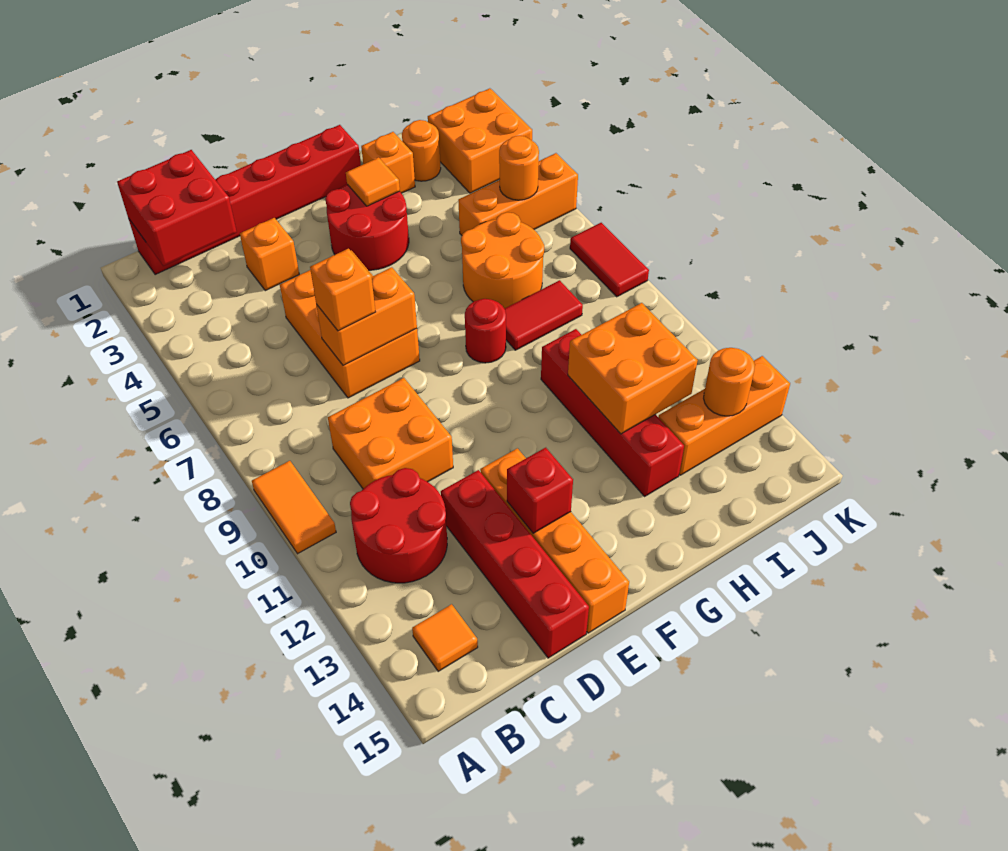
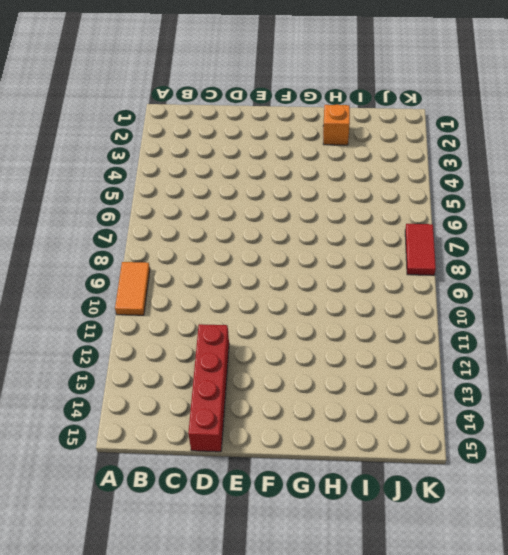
none -> red brick B1:G1 level 1
none -> red round brick B11:C12 level 1
none -> orange tile B14 level 1

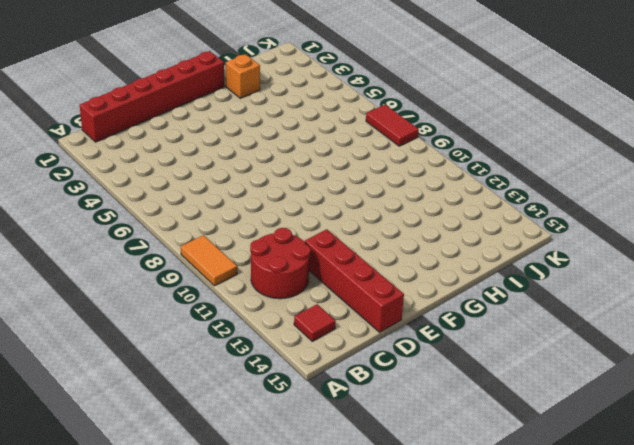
red tile B14 level 1 -> orange tile B14 level 1
none -> orange brick C9:D10 level 1
none -> orange brick D3 level 1
none -> orange brick D5:E7 level 1

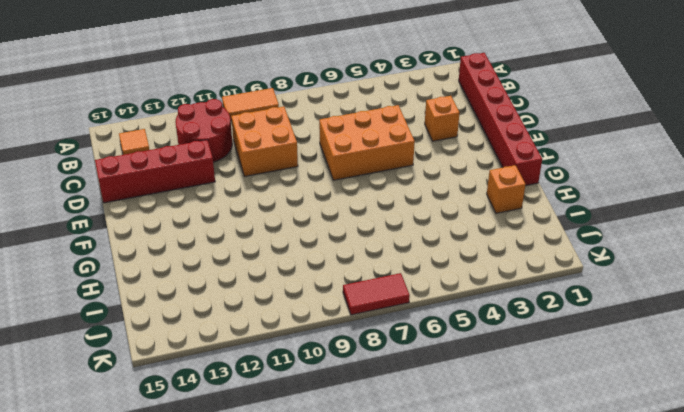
none -> orange brick E12:E15 level 1
none -> red round brick F3:G4 level 1
none -> red round brick G8 level 1

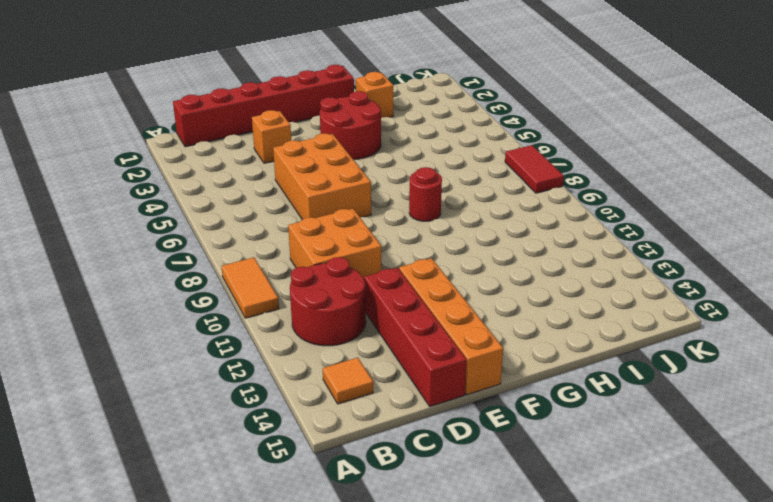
none -> orange round brick H6:I7 level 1
none -> red tile H8:I8 level 1
none -> red brick H10:H13 level 1

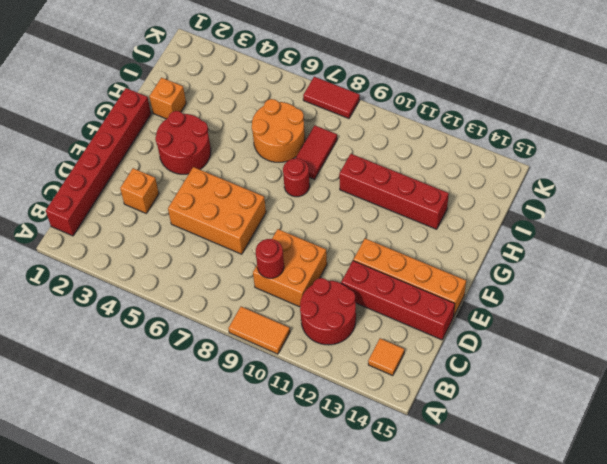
red round brick C9 level 2 -> none
none -> orange round brick I2 level 1
none -> orange brick I5:K5 level 1
none -> orange brick I13:K13 level 1

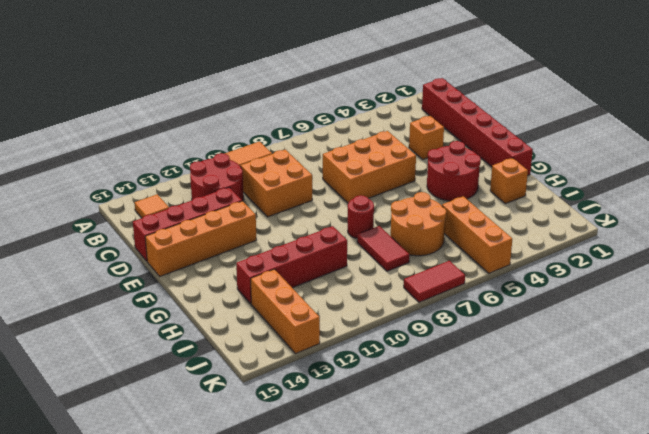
none -> orange round brick I2 level 1
none -> orange brick J2:K3 level 1
none -> red brick B1:C2 level 2

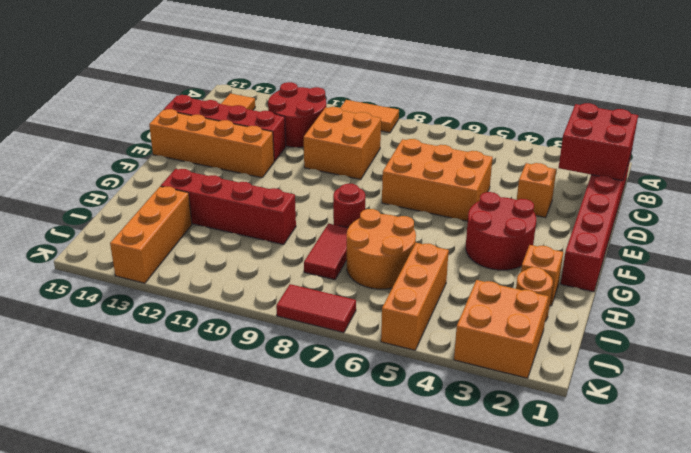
none -> orange brick D7:E7 level 2
none -> red brick E13 level 2
none -> orange tile G3 level 2

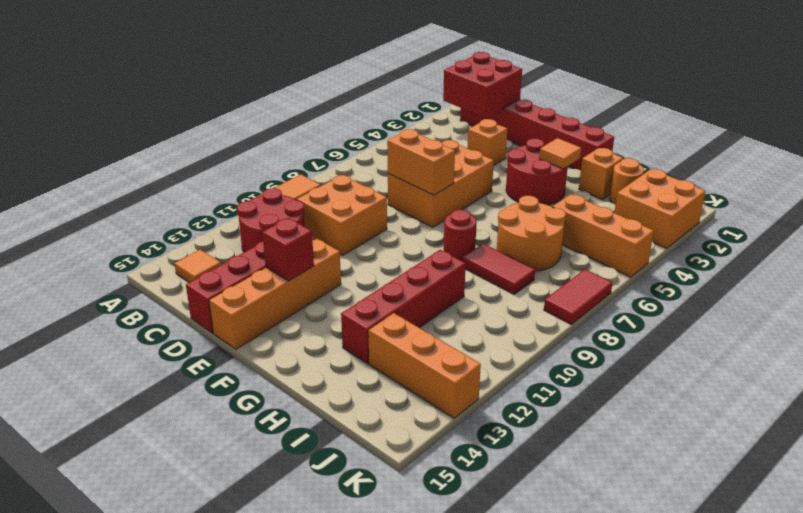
none -> orange brick H11:I12 level 2
none -> orange round brick J5 level 2
none -> orange round brick J13 level 2

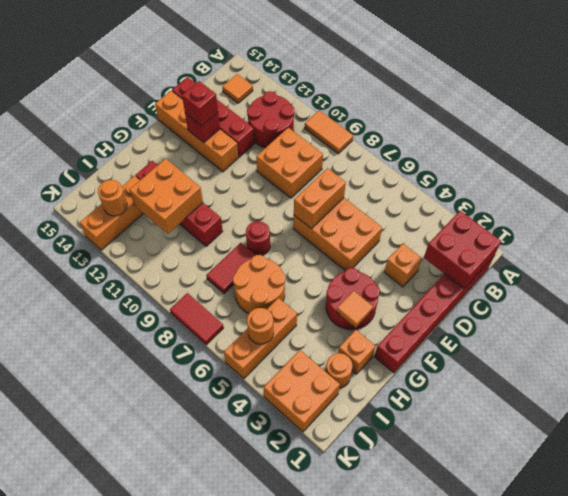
red brick E13 level 3 -> none
none -> orange brick D7 level 3

